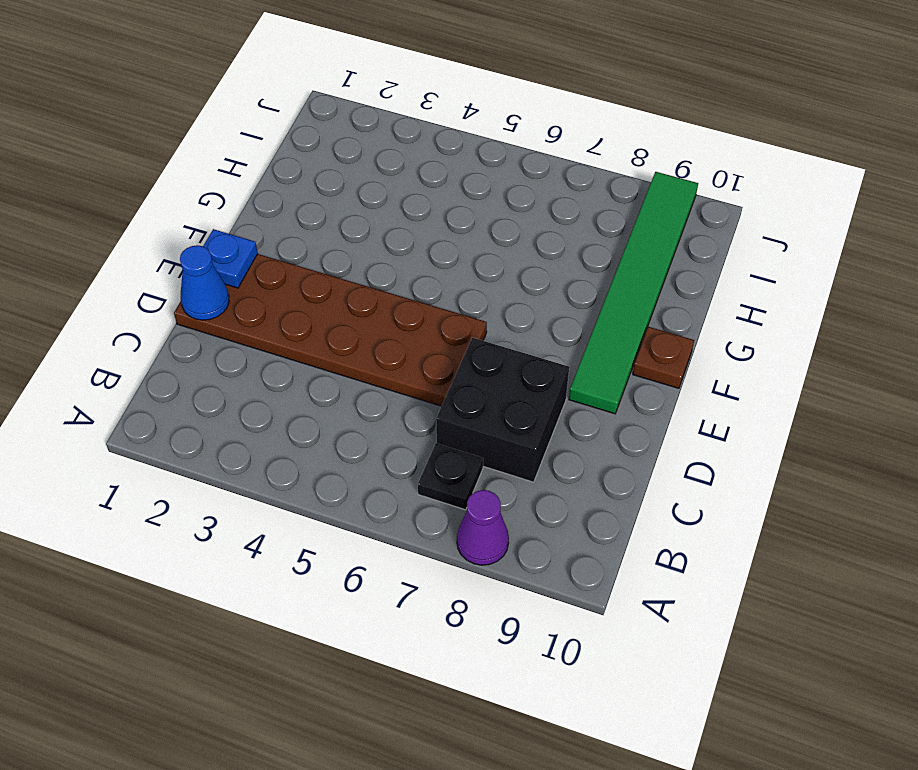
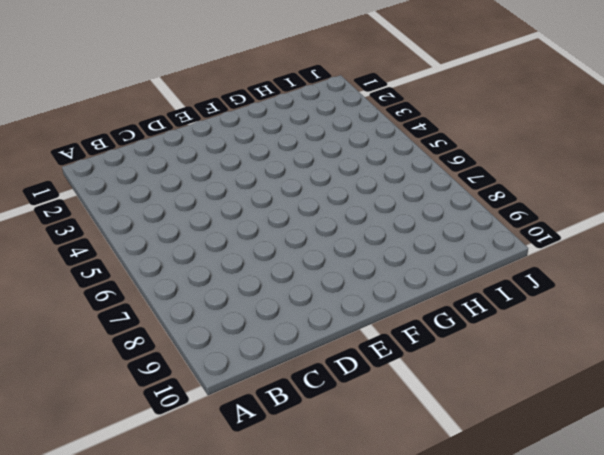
none -> purple cone A8 level 1
none -> black plate B7 level 1

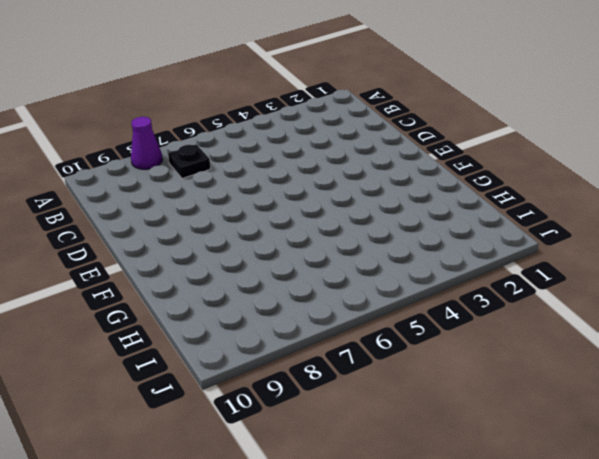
none -> black brick C7:D8 level 1
none -> brown plate D1:E6 level 1

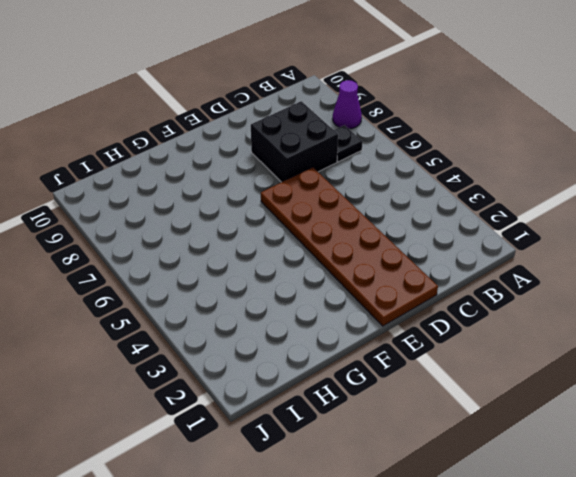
none -> green tile E9:J9 level 1
none -> brown plate F10 level 1

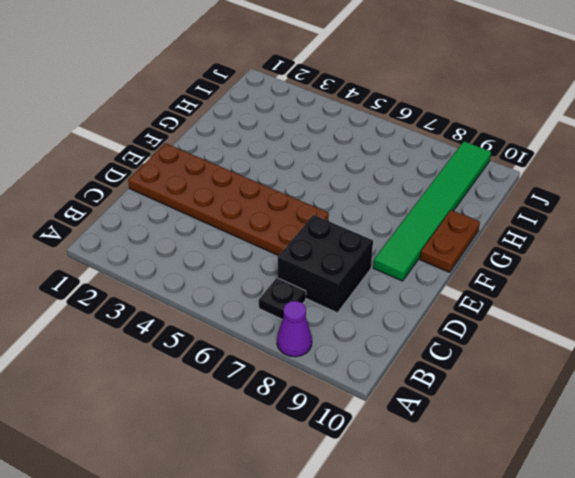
brown plate F10:G10 level 1 -> brown plate F10 level 1
none -> blue cone D1 level 2
none -> blue plate E1 level 2

